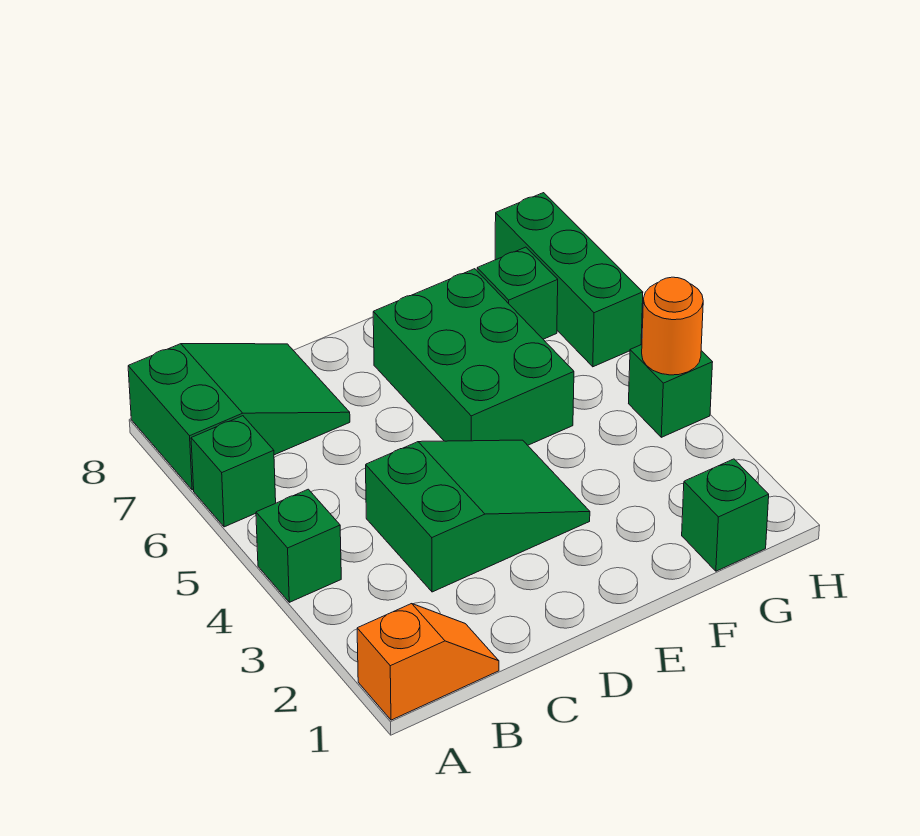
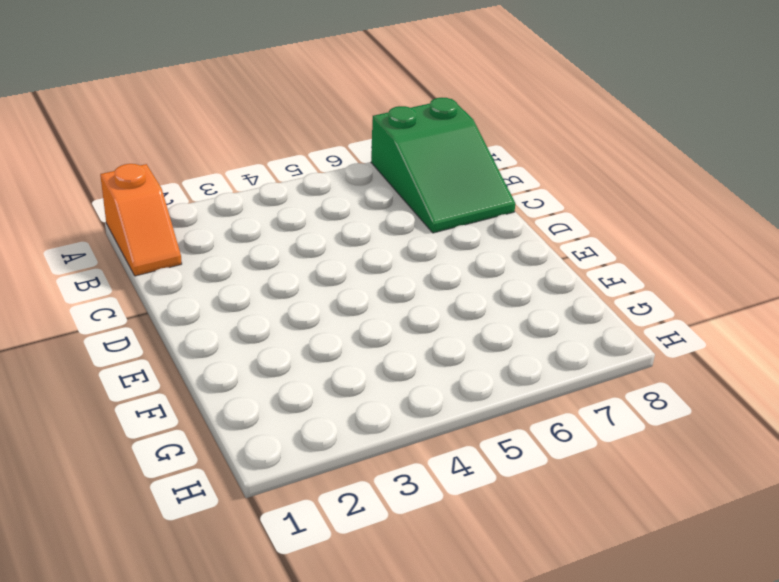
none -> green brick A4 level 1
none -> green brick A6 level 1

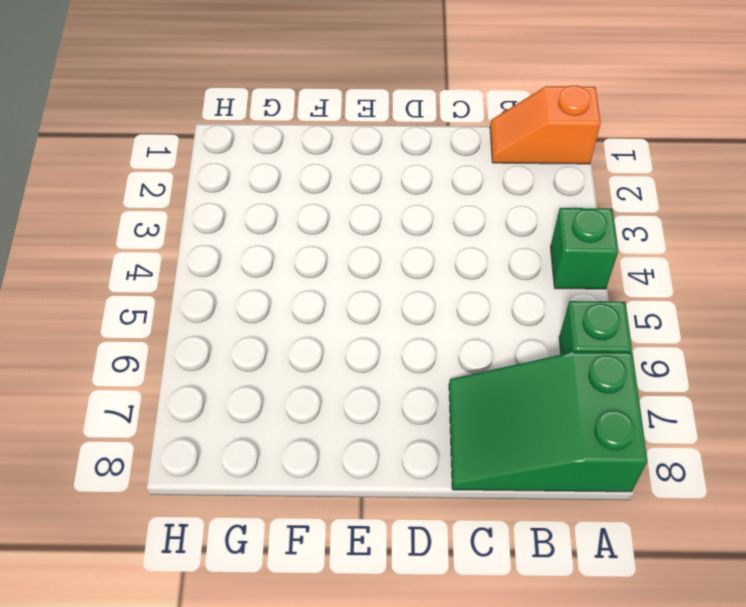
none -> green slope C3:E4 level 1 top C
none -> green brick E5:F7 level 1

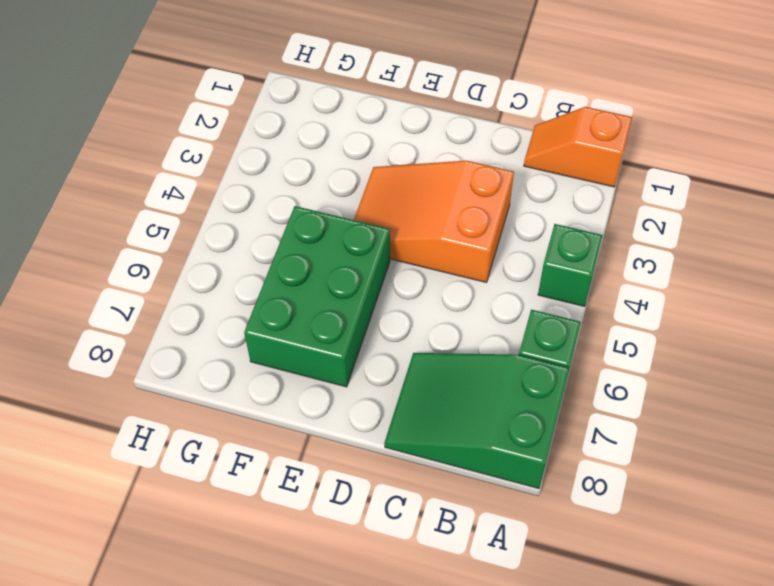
orange slope C3:E4 level 1 top C -> green slope C3:E4 level 1 top C
none -> green brick G1 level 1
none -> green brick G7 level 1

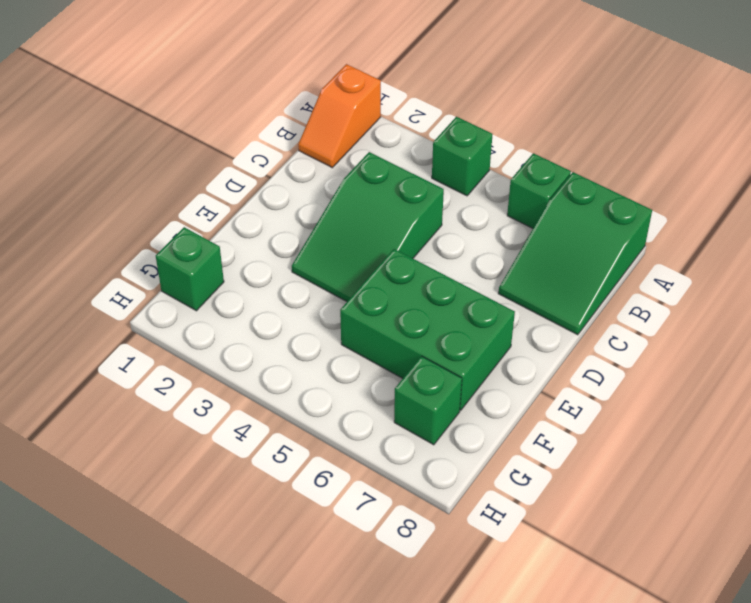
none -> green brick H4 level 1
none -> green brick H6:H8 level 1

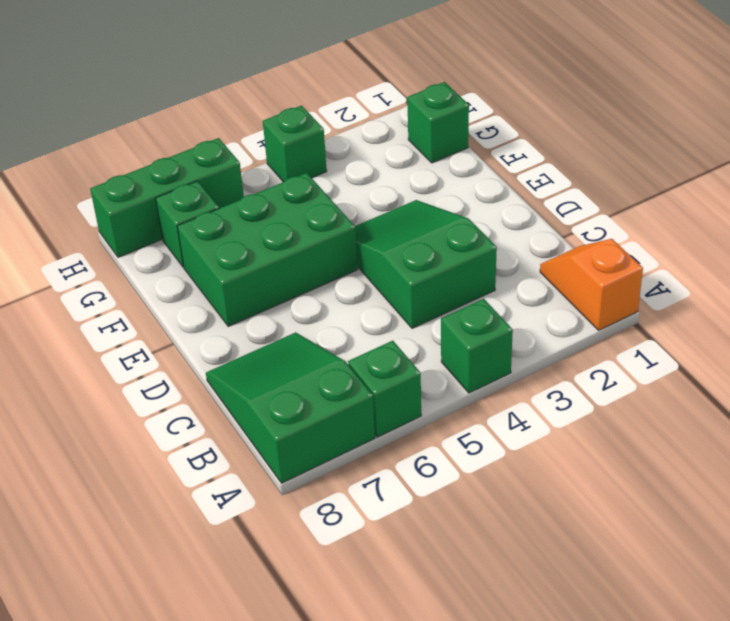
none -> orange round brick H4 level 2

